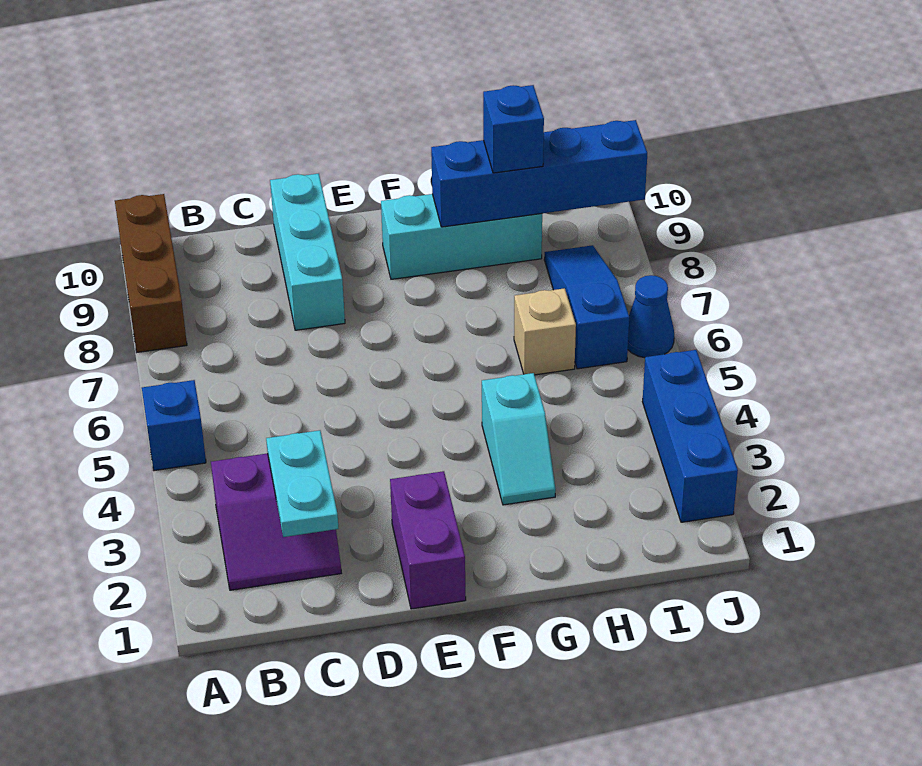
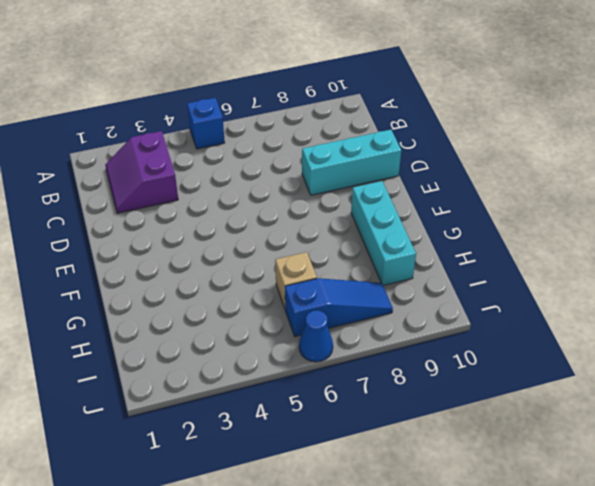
none -> brown brick A8:A10 level 1
none -> purple brick E1:E2 level 1
none -> cyan slope G3:G4 level 1 top 4

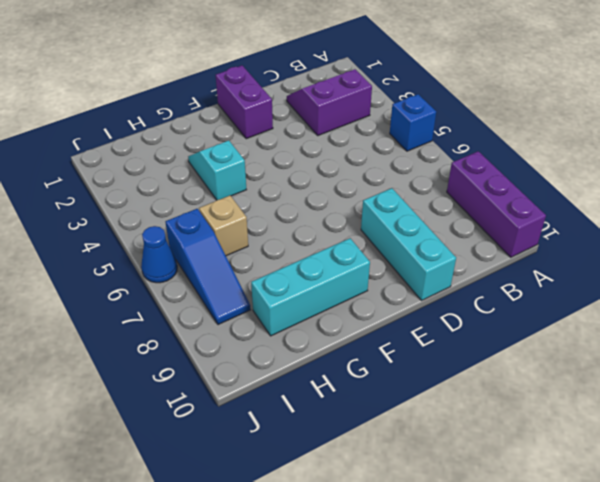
purple brick A8:A10 level 1 -> brown brick A8:A10 level 1
none -> blue brick J2:J4 level 1
none -> cyan plate C2:C3 level 2
none -> blue brick G9:J9 level 2

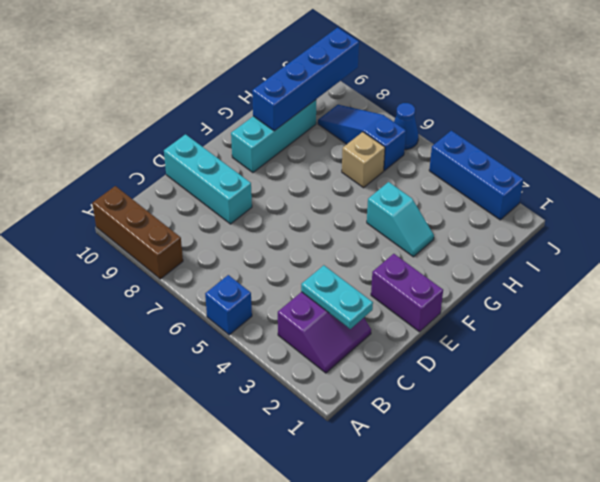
none -> blue brick H9 level 3

